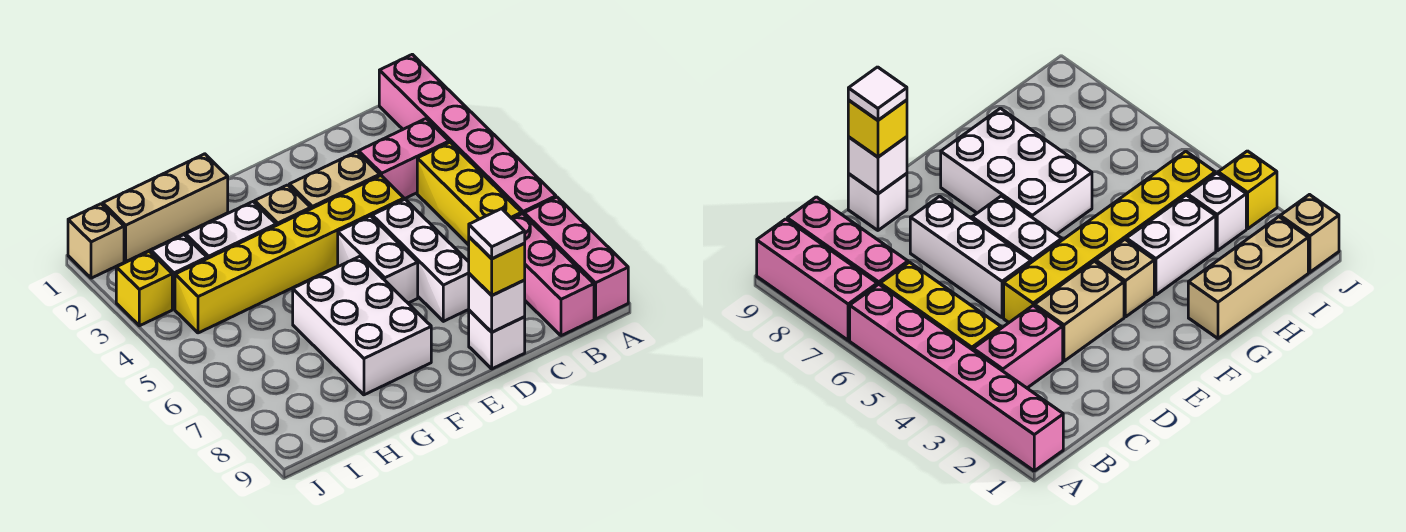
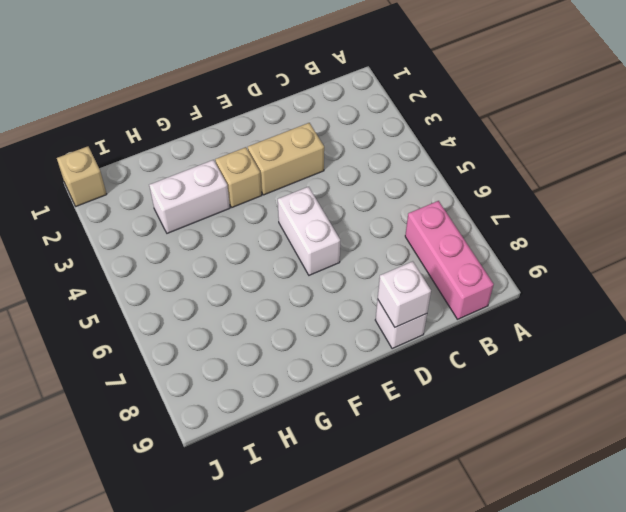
none -> pink brick A1:A6 level 1
none -> pink brick A7:A9 level 1
none -> pink brick B3:C3 level 1

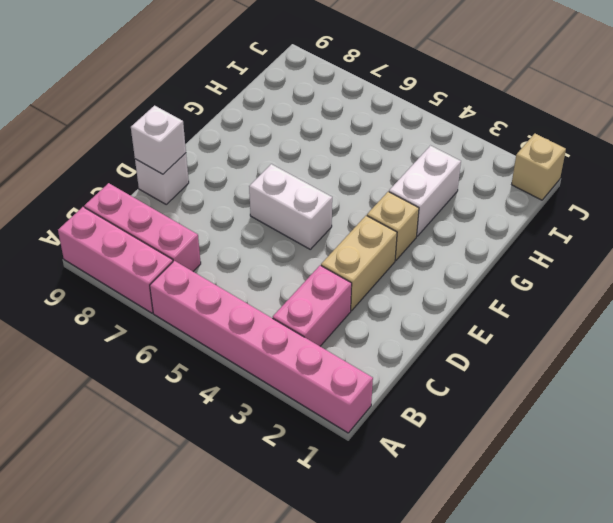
none -> yellow brick B4:B6 level 1
none -> yellow brick D4:I4 level 1
none -> white brick D5:D7 level 1

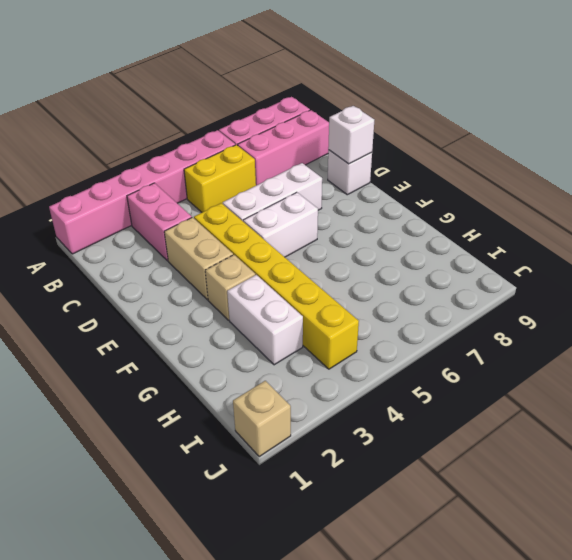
yellow brick B5:B6 level 1 -> yellow brick B4:B6 level 1
none -> white brick F6:G8 level 1
none -> tan brick G1:I1 level 1
none -> white brick I3 level 1

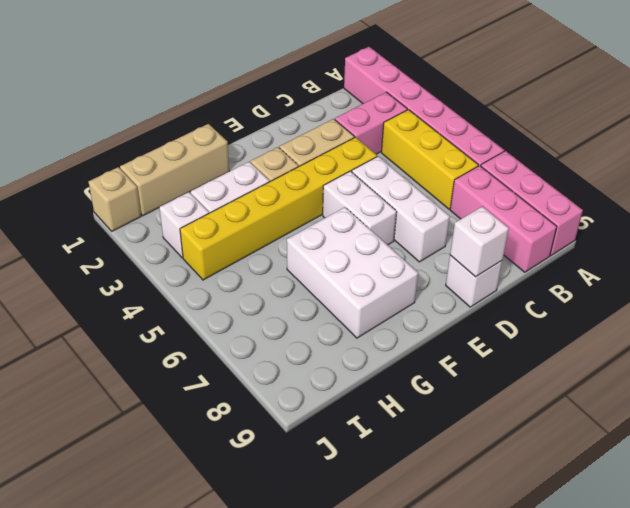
none -> yellow brick J3 level 1
none -> yellow brick D9 level 3
none -> white tile D9 level 4

